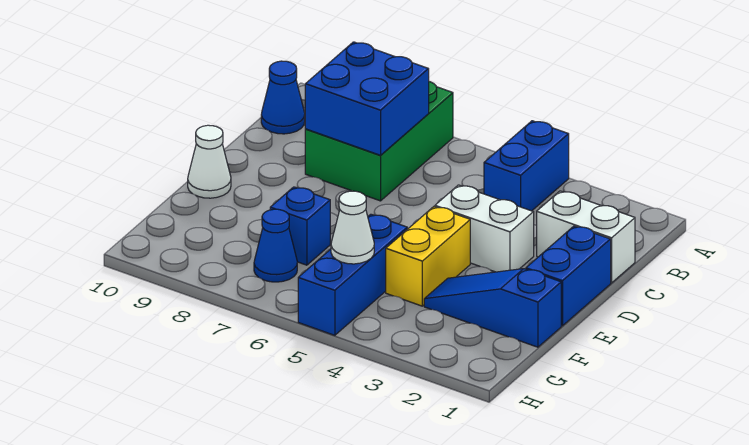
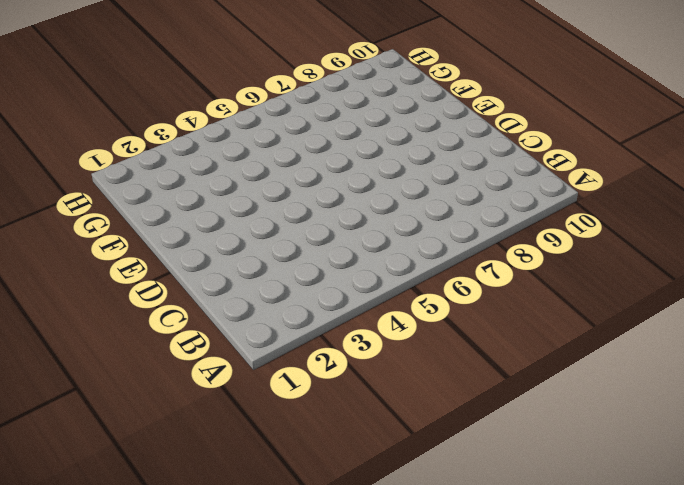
none -> blue brick A4:B4 level 1
none -> green brick A7:C8 level 1
none -> blue cone B10 level 1

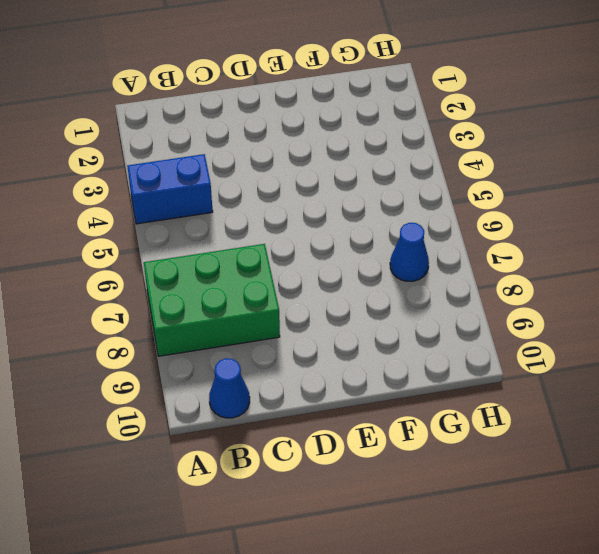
none -> white brick C1:C2 level 1
none -> blue brick D1:E1 level 1
none -> white brick D3:D4 level 1

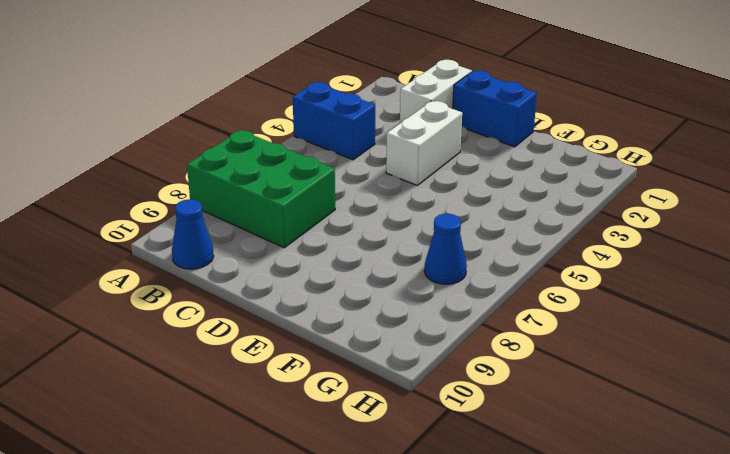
none -> yellow brick E4:F4 level 1
none -> white cone E10 level 1
none -> blue slope F1:F3 level 1 top 1

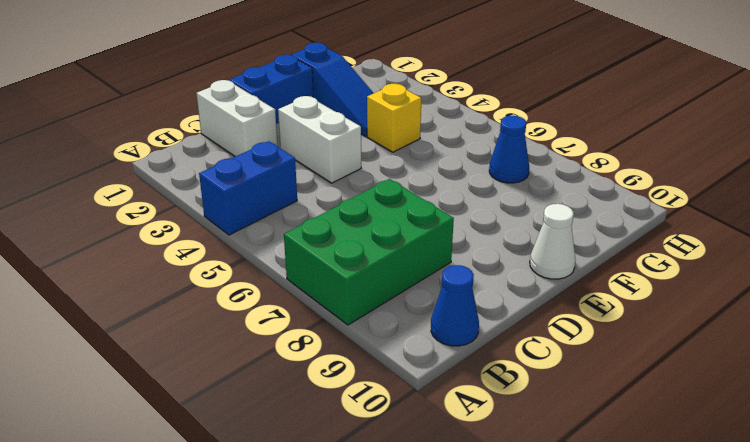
yellow brick F4 level 1 -> yellow brick E4:F4 level 1
none -> blue brick F5:H5 level 1
none -> blue brick F7 level 1
none -> blue brick B7:C8 level 2

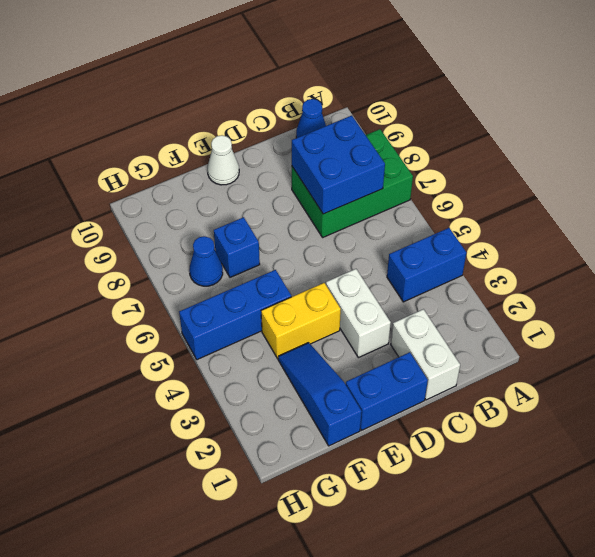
none -> white cone G5 level 2

